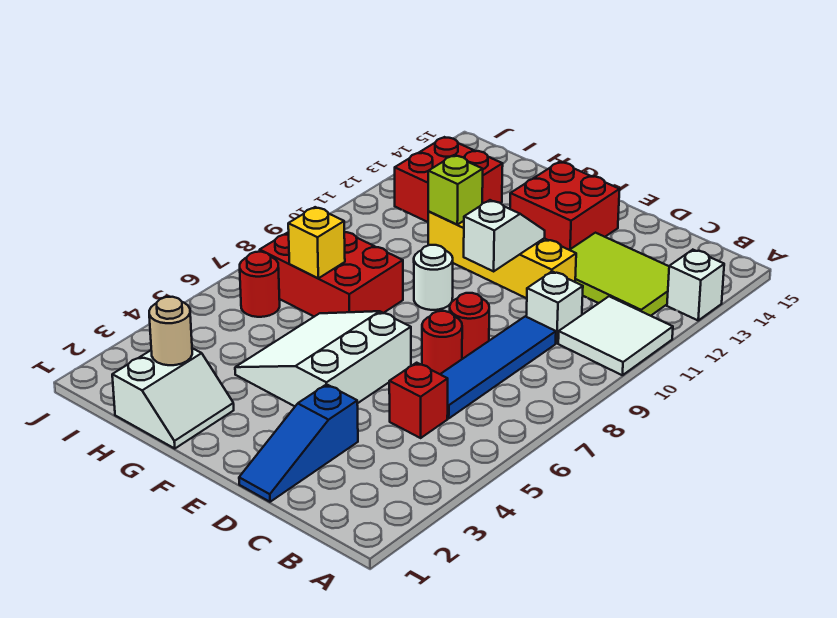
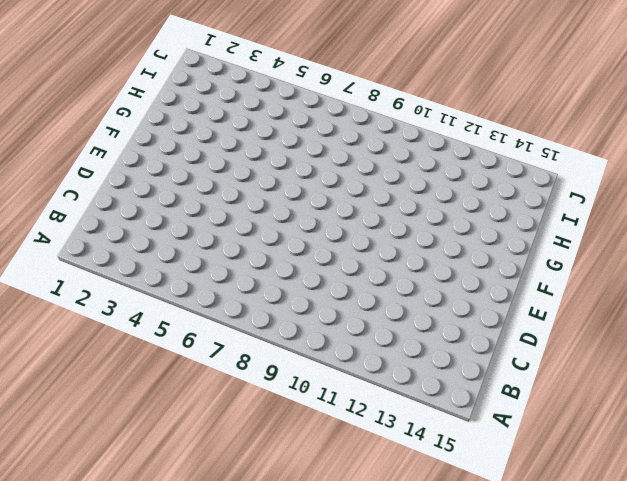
none -> white tile A10:B11 level 1
none -> white brick A13 level 1
none -> lime tile B12:D13 level 1

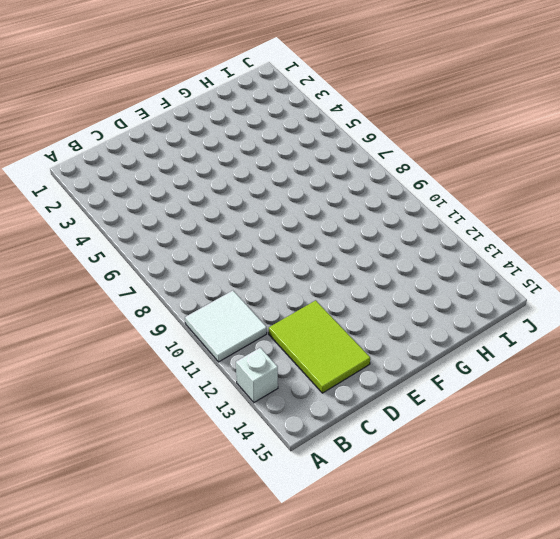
lime tile C12:D14 level 1 -> lime tile B12:D13 level 1
none -> red brick C5 level 1
none -> blue tile C6:C9 level 1
none -> white brick C10 level 1

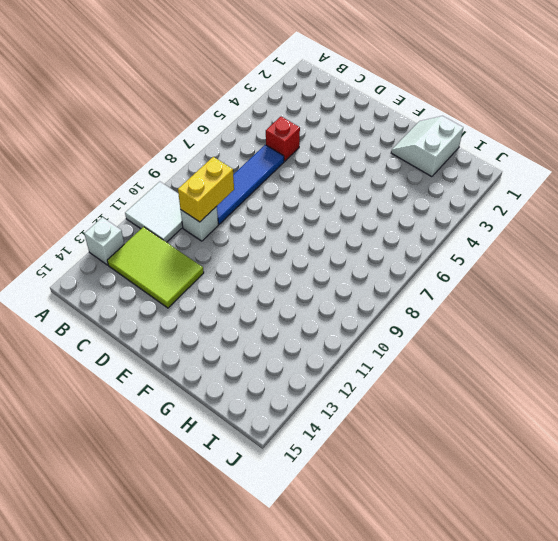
yellow brick C9:C10 level 2 -> none
none -> blue slope D1:D3 level 1 top 3
none -> red round brick D7 level 1
none -> red round brick D8 level 1

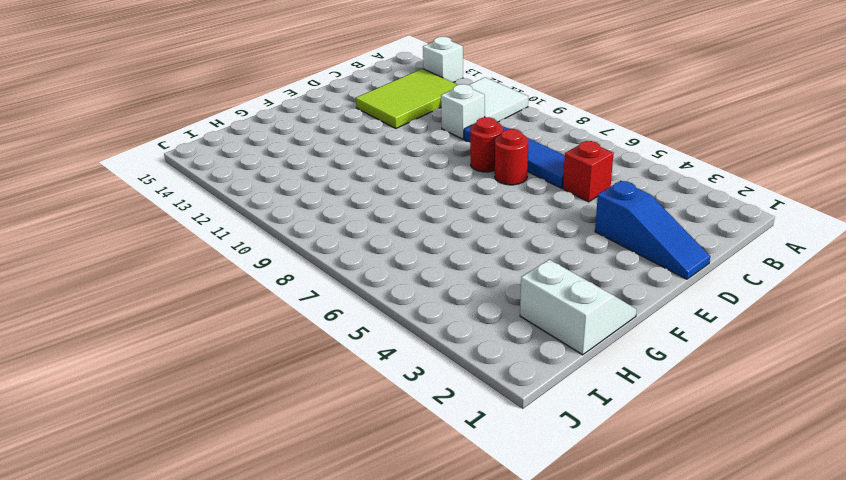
none -> yellow brick D11:G11 level 1
none -> white slope E4:G6 level 1 top E
none -> red brick E13:F14 level 1

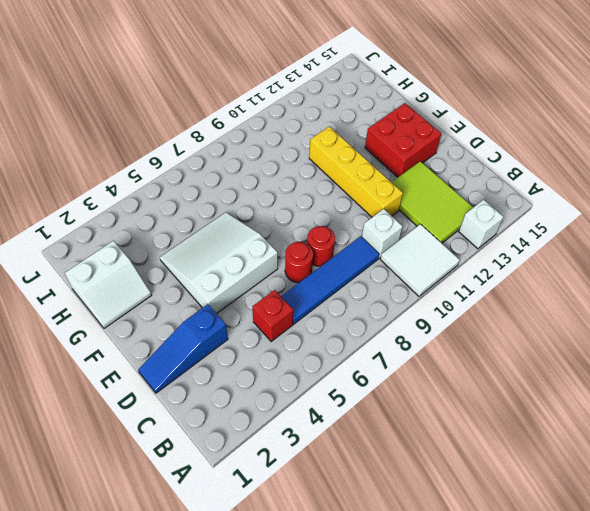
none -> white round brick F9 level 1
none -> red brick G7:I8 level 1
none -> red brick H12:I13 level 1

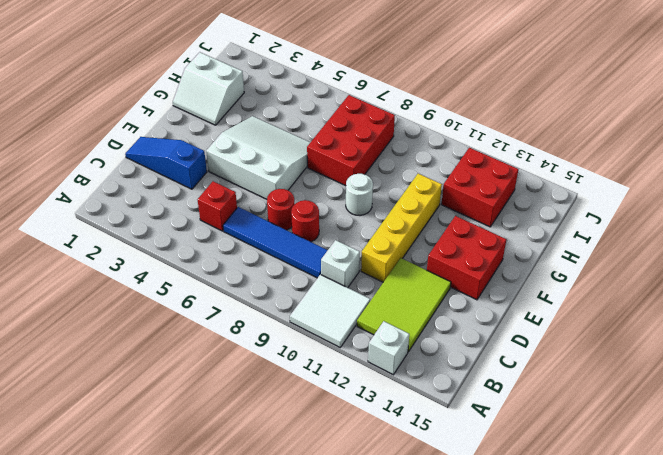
none -> red round brick I6 level 1
none -> white slope E10:E11 level 2 top 10
none -> lime brick G11 level 2

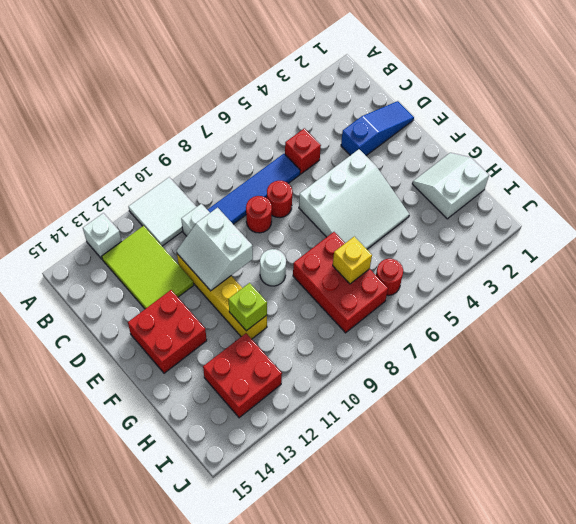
white slope D10:E11 level 2 top 10 -> white slope E10:E11 level 2 top 10
none -> tan round brick H2 level 2

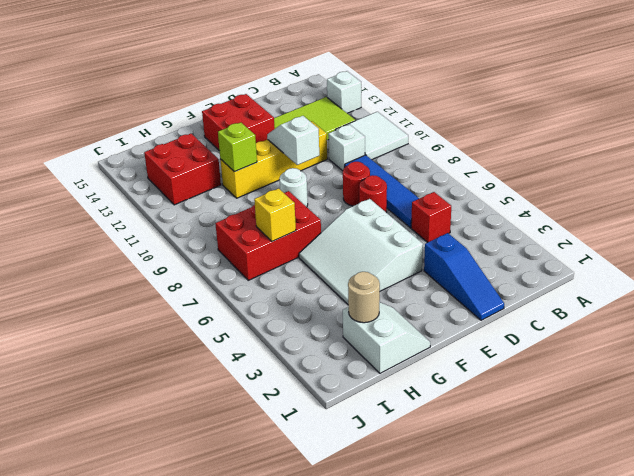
none -> red round brick I6 level 1

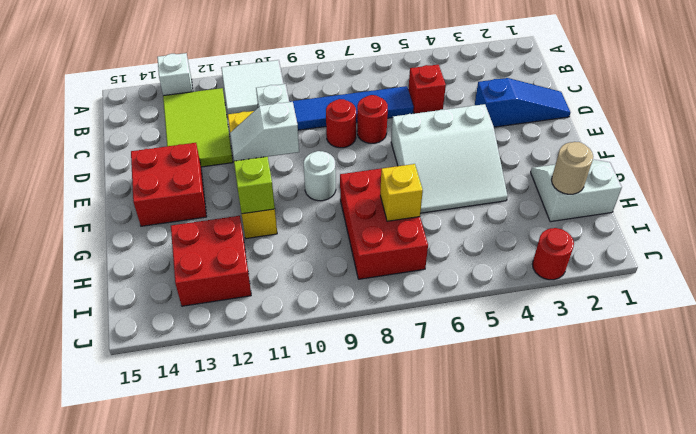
red round brick J3 level 1 -> red round brick I6 level 1

